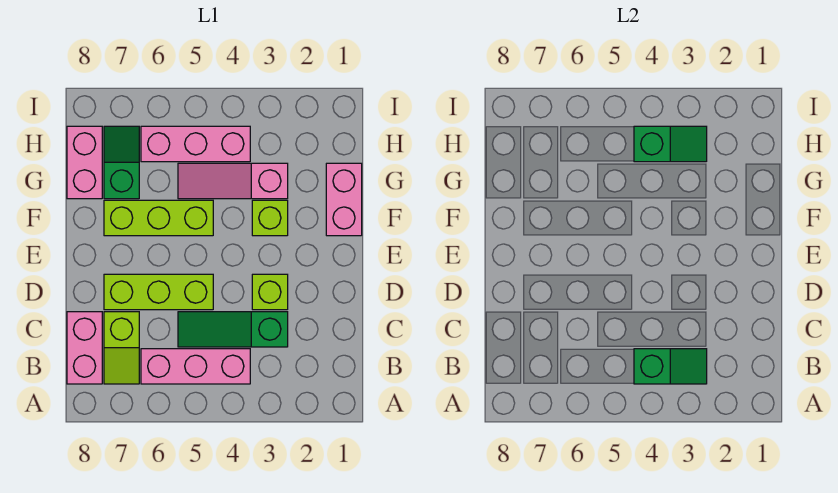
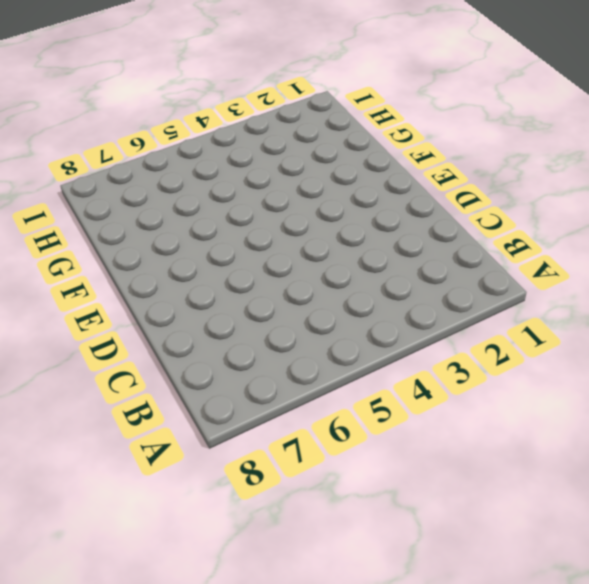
none -> pink brick B4:B6 level 1
none -> lime slope B7:C7 level 1 top C
none -> pink brick B8:C8 level 1

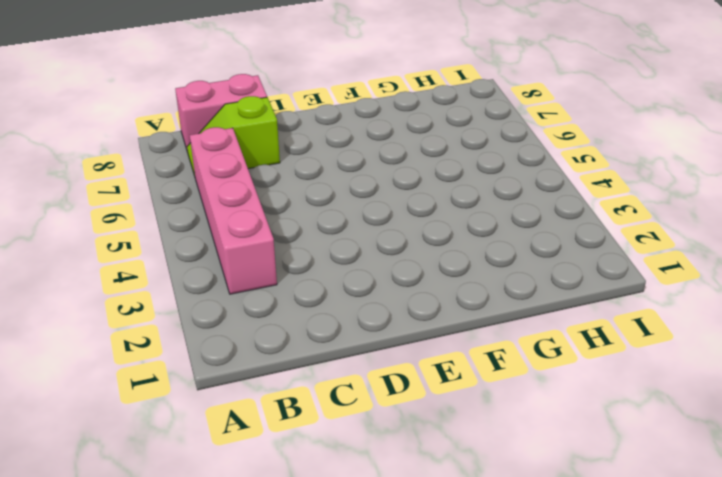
pink brick B3:B6 level 1 -> pink brick B4:B6 level 1
none -> green slope C3:C5 level 1 top 3
none -> lime brick D3 level 1
none -> lime brick D5:D7 level 1

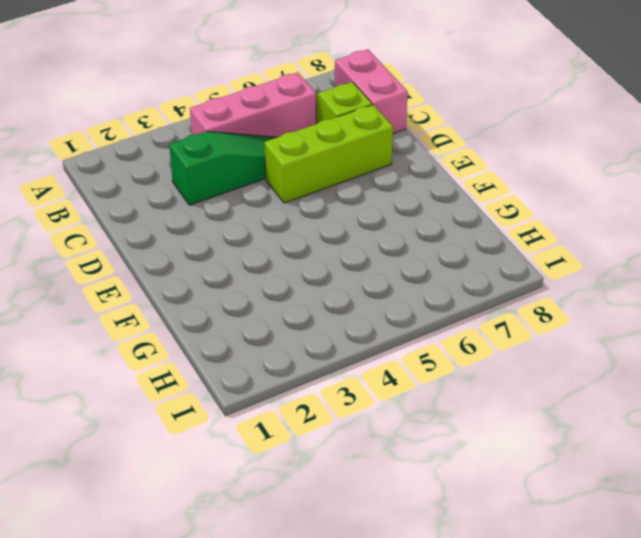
none -> lime brick D3 level 1
none -> pink brick F1:G1 level 1
none -> lime brick F3 level 1

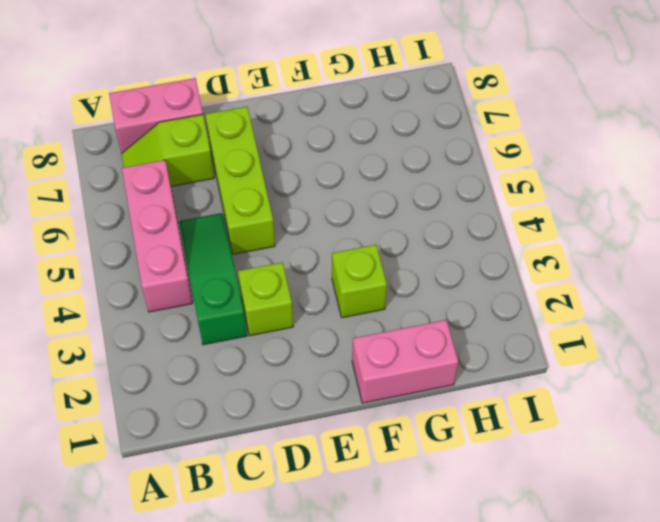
none -> lime brick F5:F7 level 1
none -> pink slope G3:G5 level 1 top 3
none -> green slope G7:H7 level 1 top G

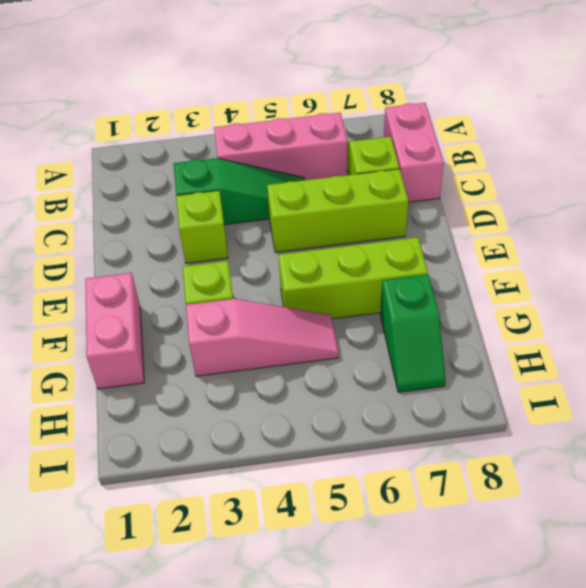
none -> pink brick G8:H8 level 1
none -> pink brick H4:H6 level 1
none -> green slope B3:B4 level 2 top 4

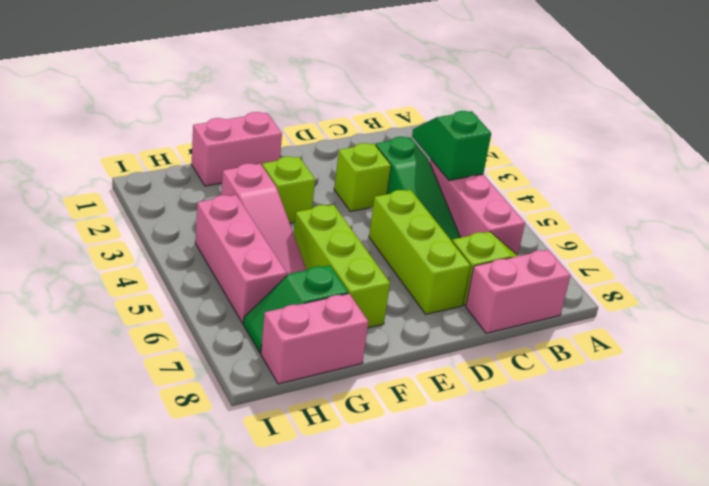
none -> green slope H3:H4 level 2 top 4

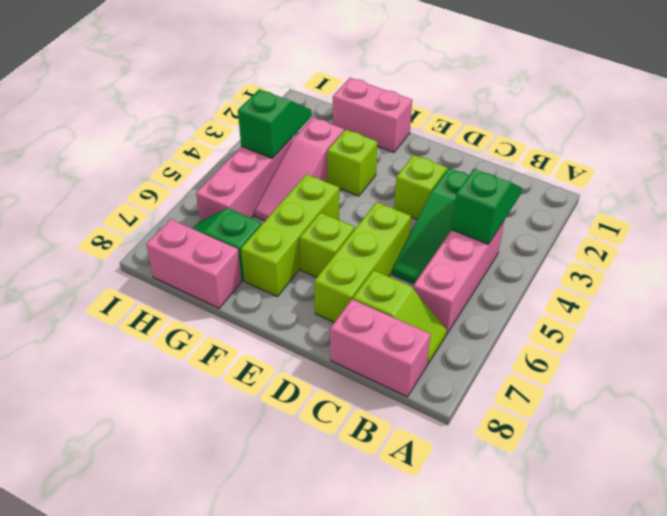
lime brick E6 level 1 -> none

